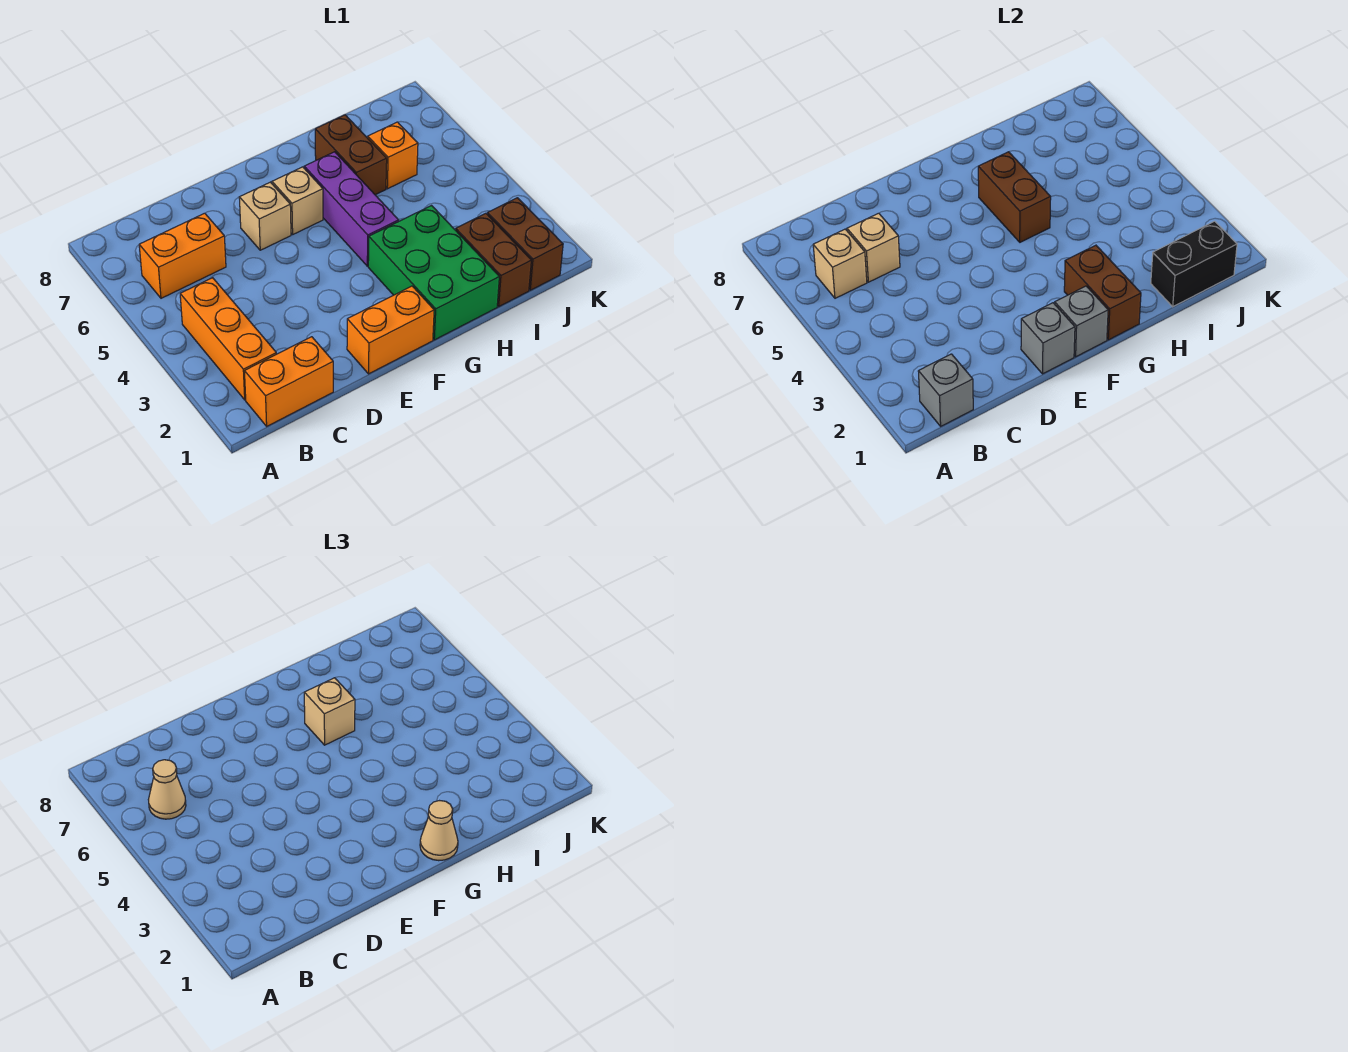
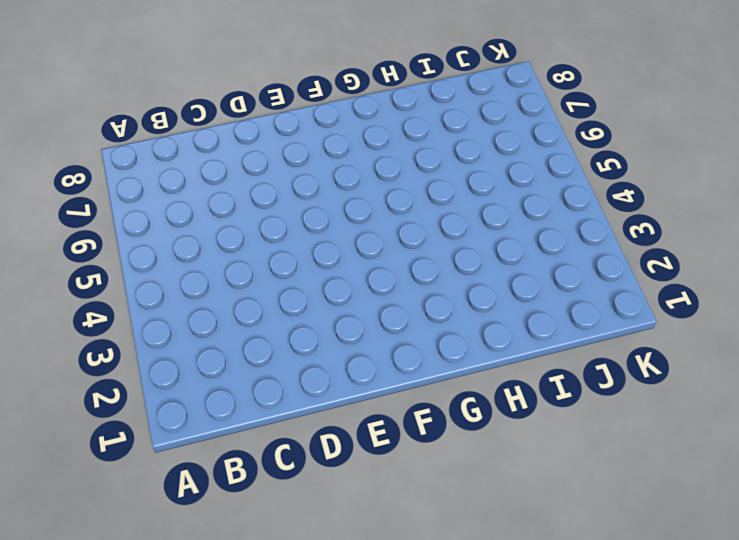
none -> orange brick B1:C1 level 1
none -> orange brick B2:B4 level 1
none -> orange brick B6:C6 level 1

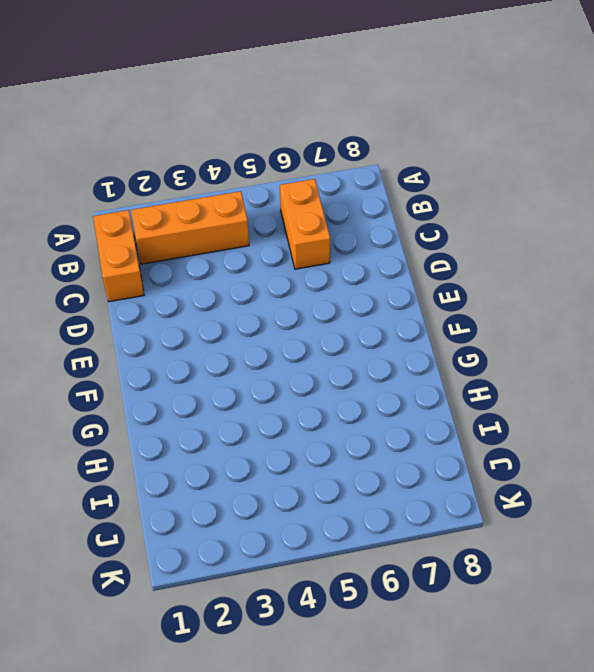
none -> orange brick E1:F1 level 1
none -> tan brick E6 level 1
none -> tan brick F6 level 1

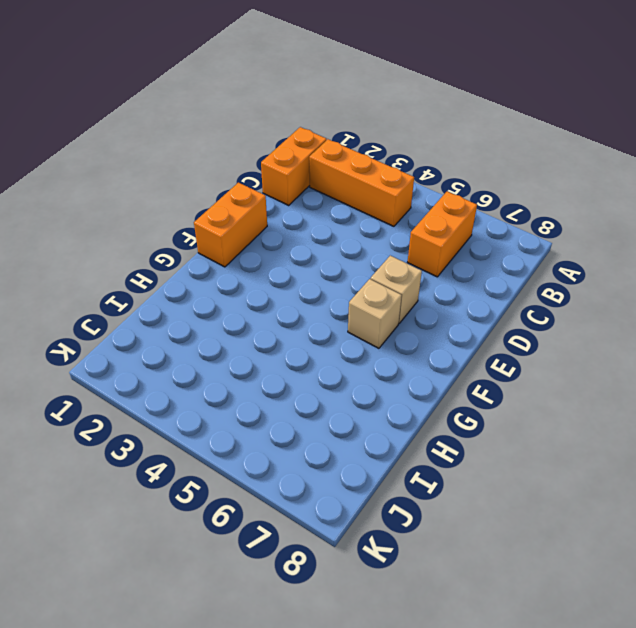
none -> green brick G1:H3 level 1
none -> purple brick G4:G6 level 1
none -> brown brick H6:H7 level 1

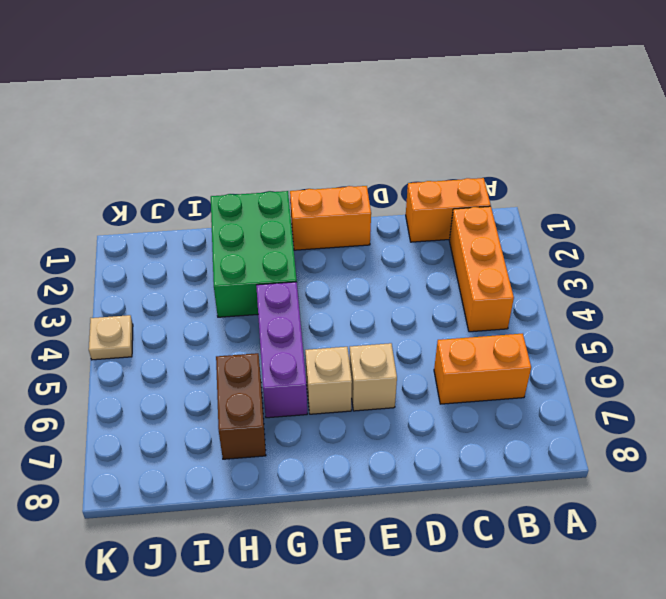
tan plate K4 level 1 -> none
none -> brown brick I1:I2 level 1
none -> orange brick I6 level 1
none -> brown brick J1:J2 level 1

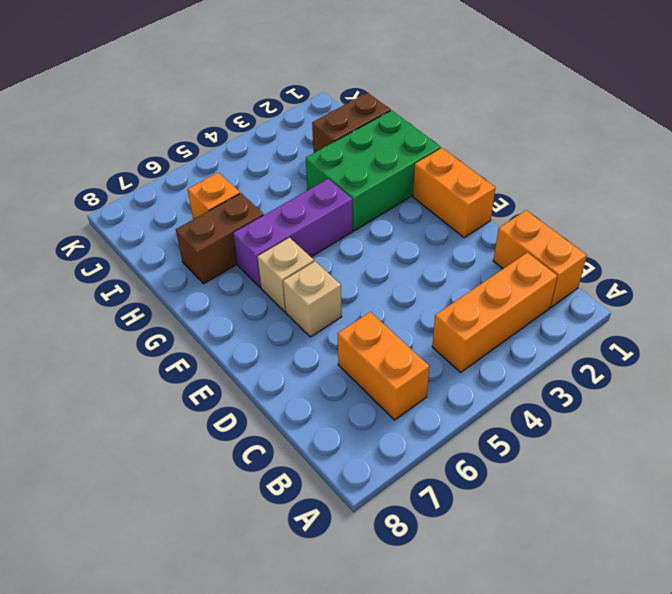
none -> brown brick J1:J2 level 1
none -> grey brick B1 level 2
none -> tan brick B6 level 2

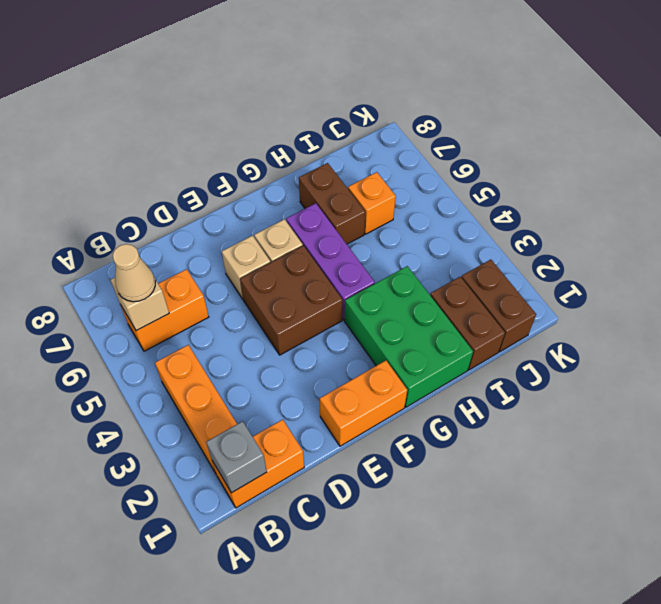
brown brick E4:F5 level 1 -> none
none -> tan brick C6 level 2
none -> grey brick E1 level 2
none -> grey brick F1 level 2

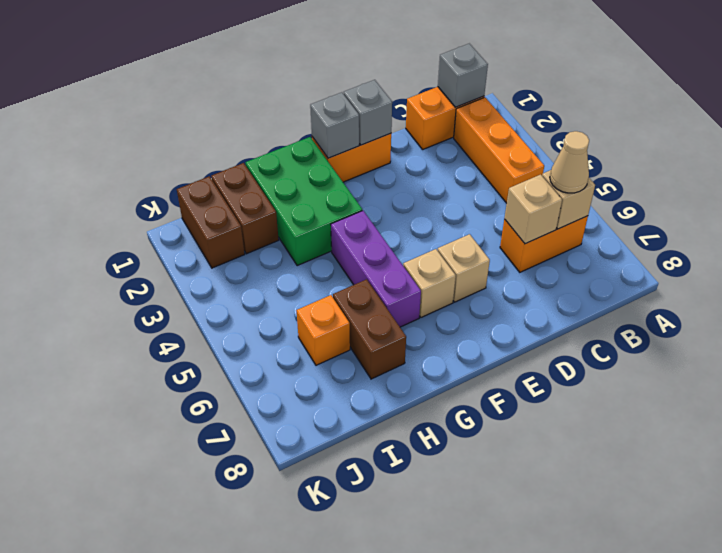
none -> brown brick G1:G2 level 2
none -> brown brick G5:G6 level 2
none -> black brick I1:J1 level 2

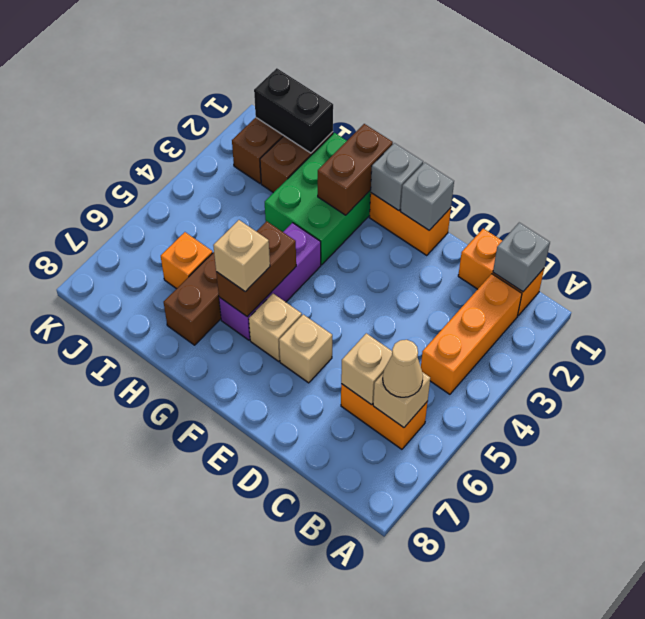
none -> tan cone G1 level 3

